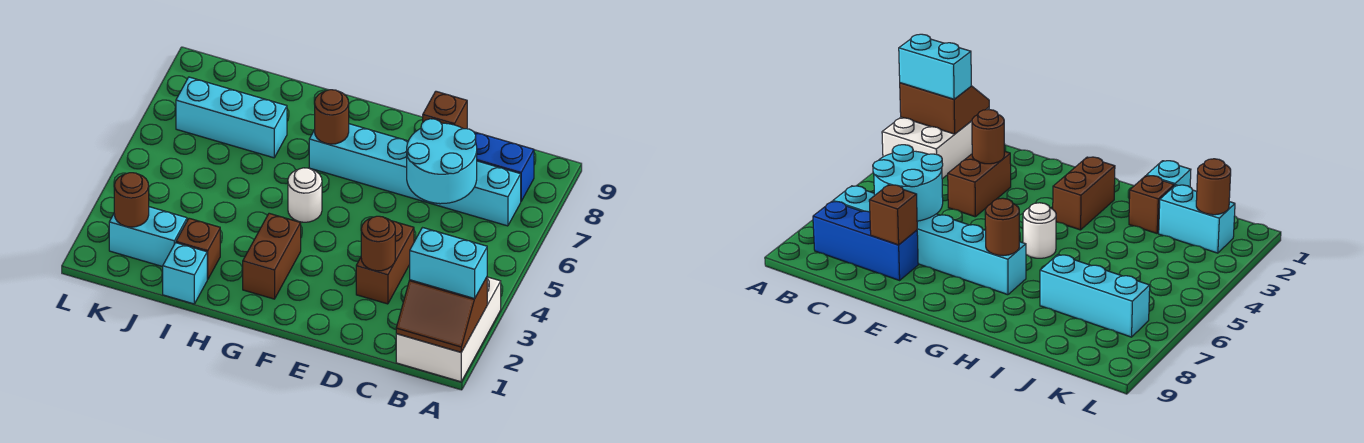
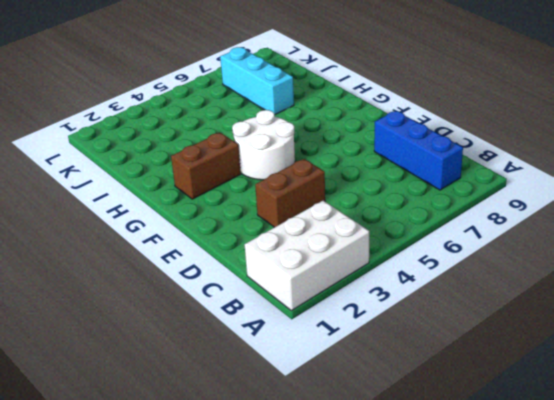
white round brick F4:G5 level 1 -> white round brick G5 level 1
none -> cyan brick B7:G7 level 1
none -> cyan brick I1 level 1
none -> brown brick I2 level 1

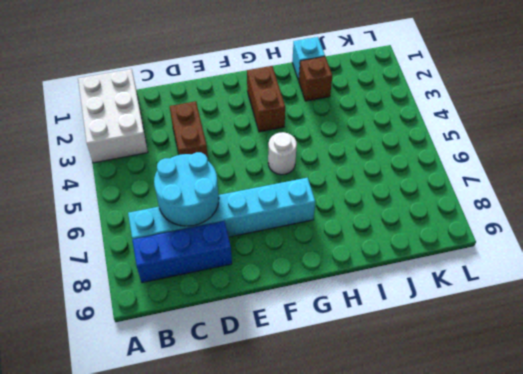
none -> cyan brick I7:K7 level 1
none -> cyan brick J2:K2 level 1
none -> brown slope A1:B2 level 2 top 2

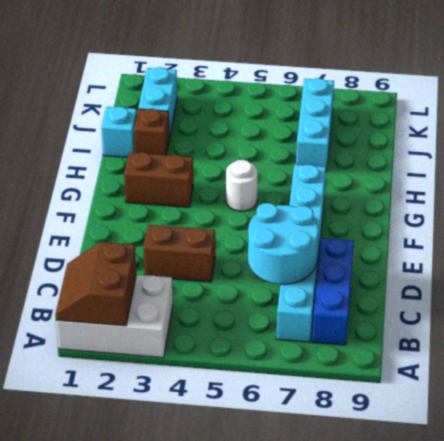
none -> brown round brick D3 level 2
none -> brown brick D8 level 2
none -> brown round brick G7 level 2

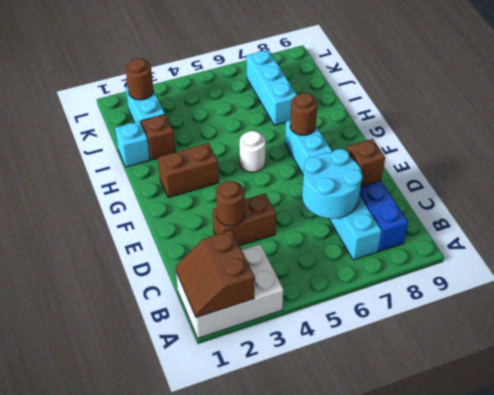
none -> cyan brick A2:B2 level 3

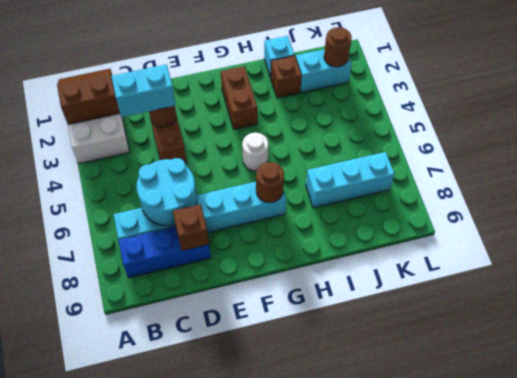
cyan brick C3:D3 level 3 -> cyan brick A2:B2 level 3

